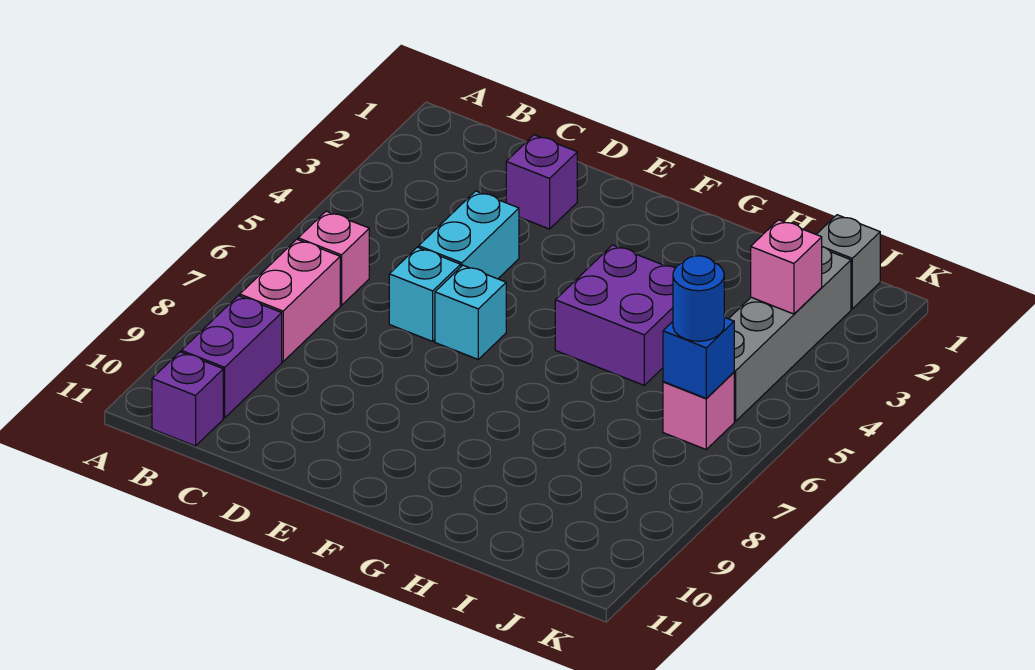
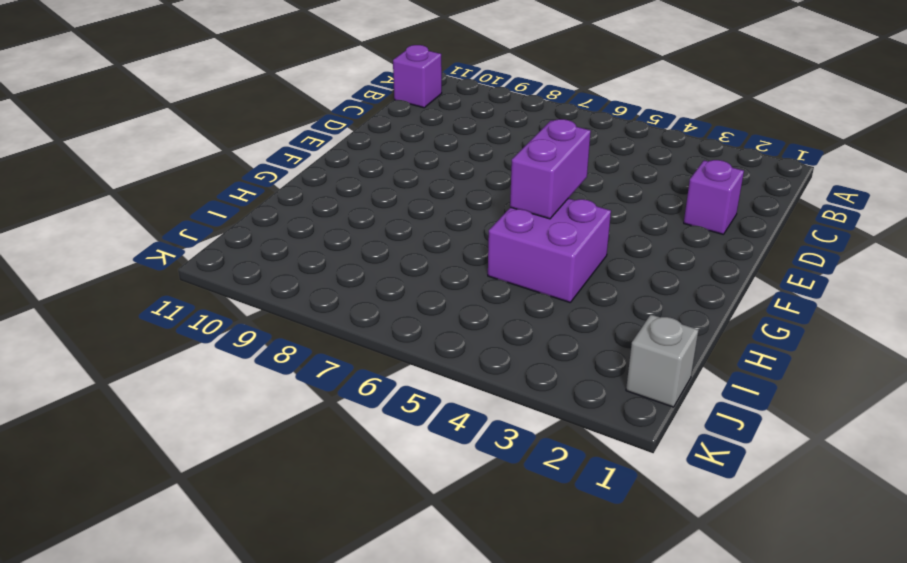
purple brick F5:G5 level 2 -> purple brick B9:B10 level 1
none -> pink brick B6 level 1
none -> pink brick B7:B8 level 1
none -> cyan brick D4:D5 level 1

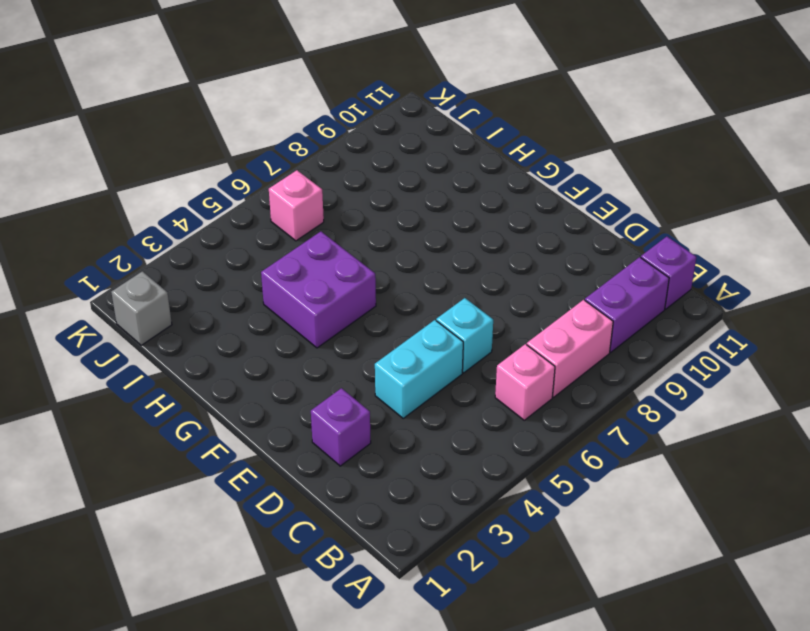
none -> cyan brick E6 level 1
none -> grey brick J2:J5 level 1
none -> pink brick J3 level 2

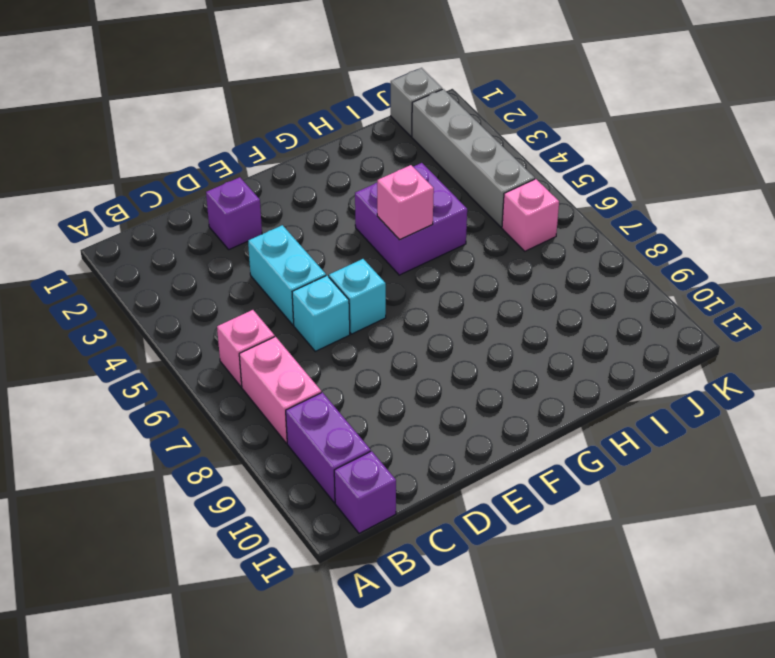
pink brick G5 level 2 -> pink brick J3 level 2
none -> blue brick J6 level 2
none -> blue round brick J6 level 3

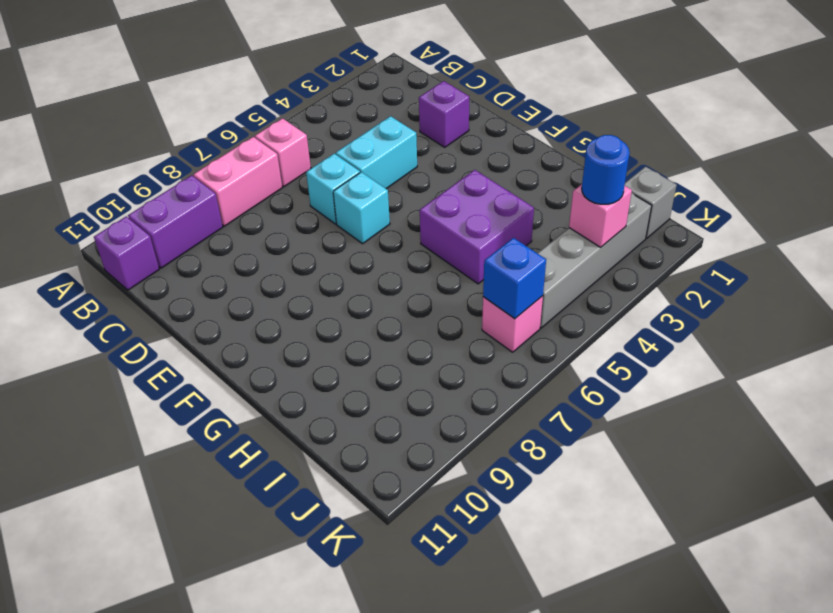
blue round brick J3 level 3 -> blue round brick J6 level 3

